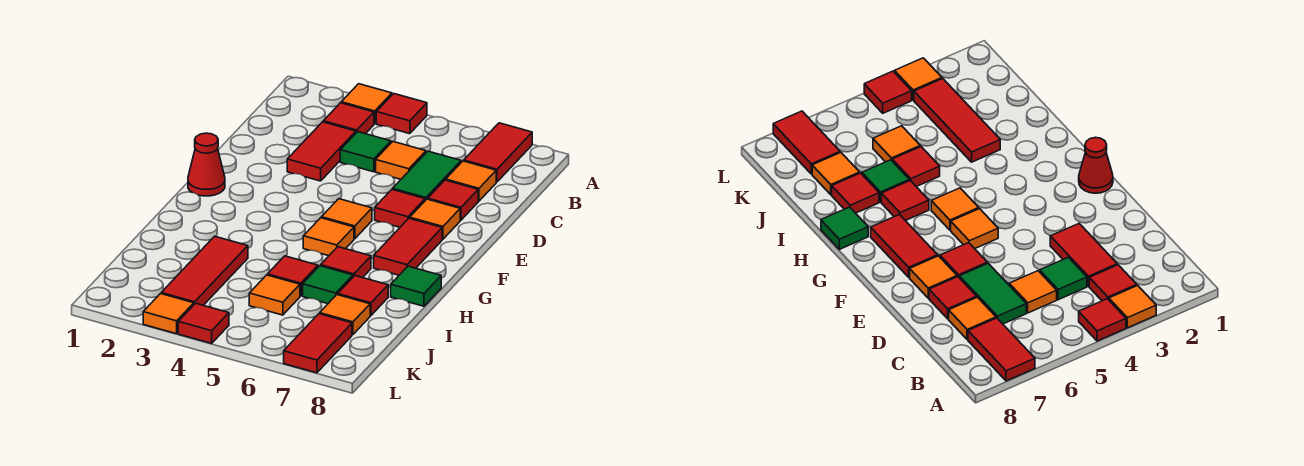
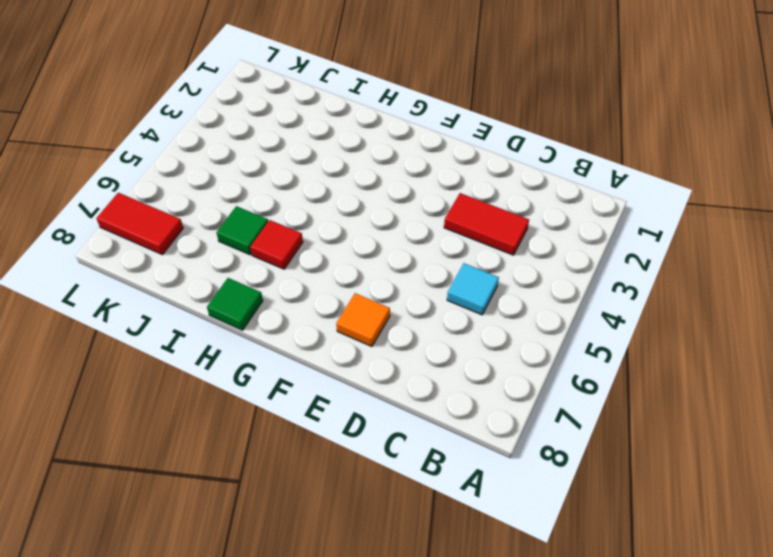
cyan tile C5 level 1 -> orange tile C5 level 1
none -> orange tile A3 level 1
none -> red tile A4 level 1
none -> red tile A7:B7 level 1

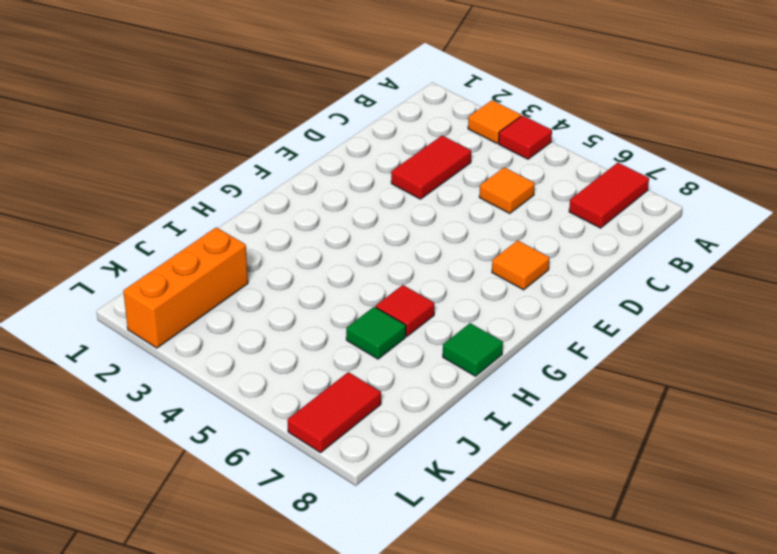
orange brick J2:L2 level 1 -> none
none -> red tile B3 level 1
none -> green tile C4 level 1
none -> green tile C6:D6 level 1

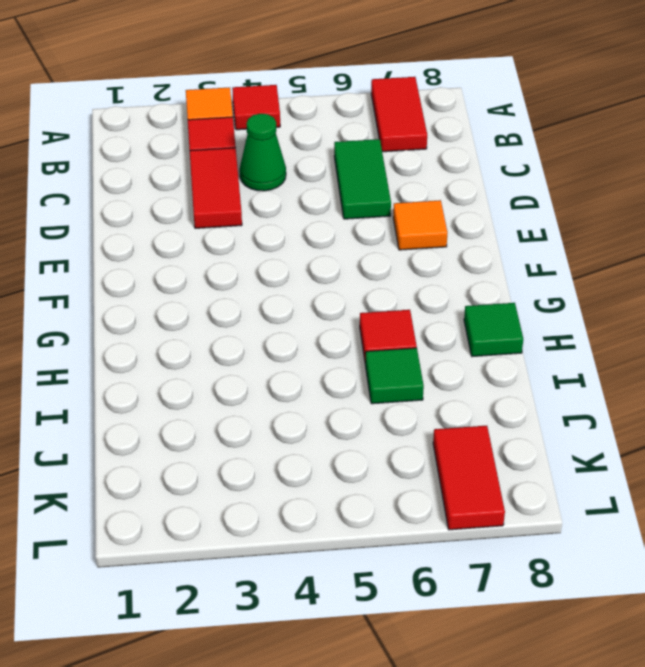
green cone C4 level 1 -> green tile C4 level 1
none -> orange tile C5 level 1
none -> orange tile C7 level 1
none -> red tile D7 level 1

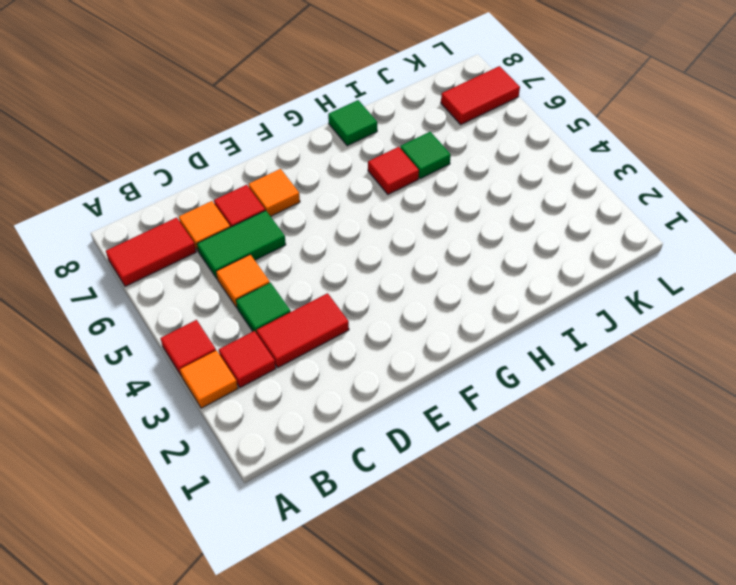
none -> red tile E6 level 1
none -> red cone F1 level 1
none -> orange tile F5 level 1

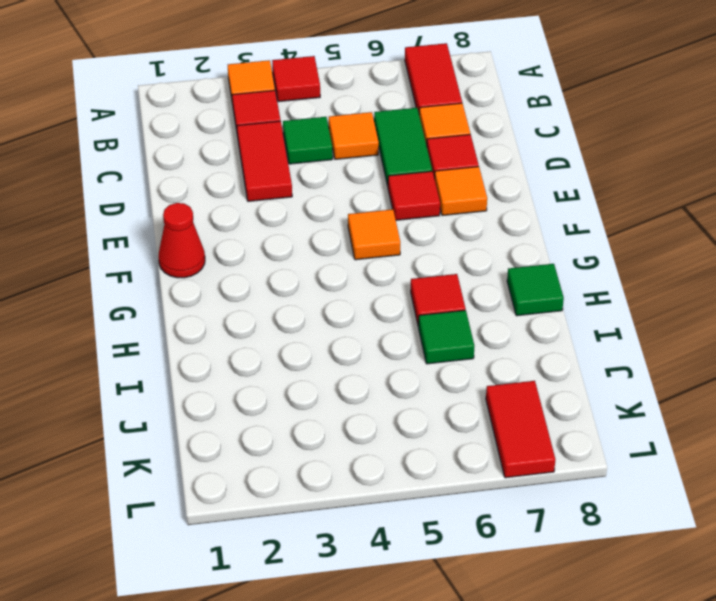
none -> red tile F7:G7 level 1
none -> orange tile G5 level 1
none -> red tile I3:K3 level 1

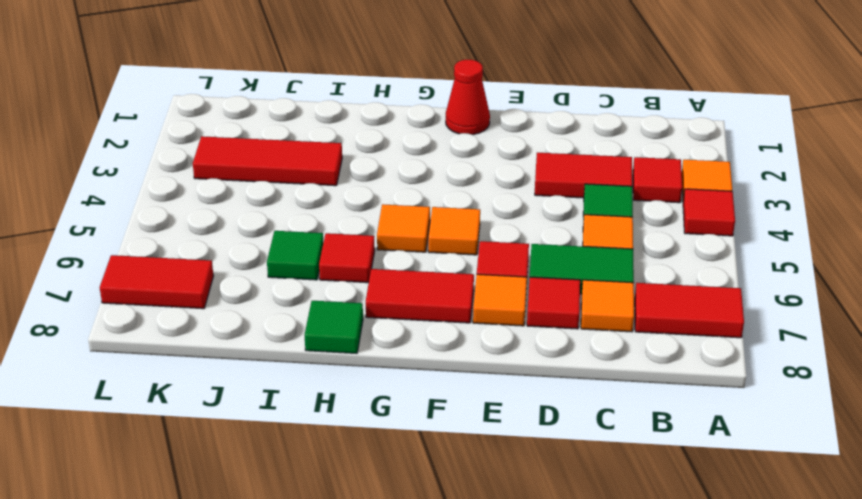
none -> red tile I5 level 1
none -> red tile I7 level 1
none -> orange tile J5 level 1

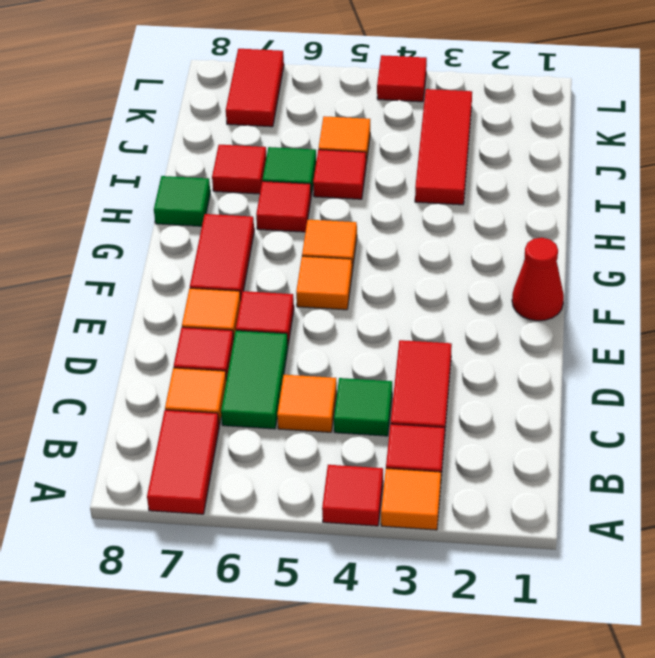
none -> orange tile J7 level 1
none -> orange tile L3 level 1

